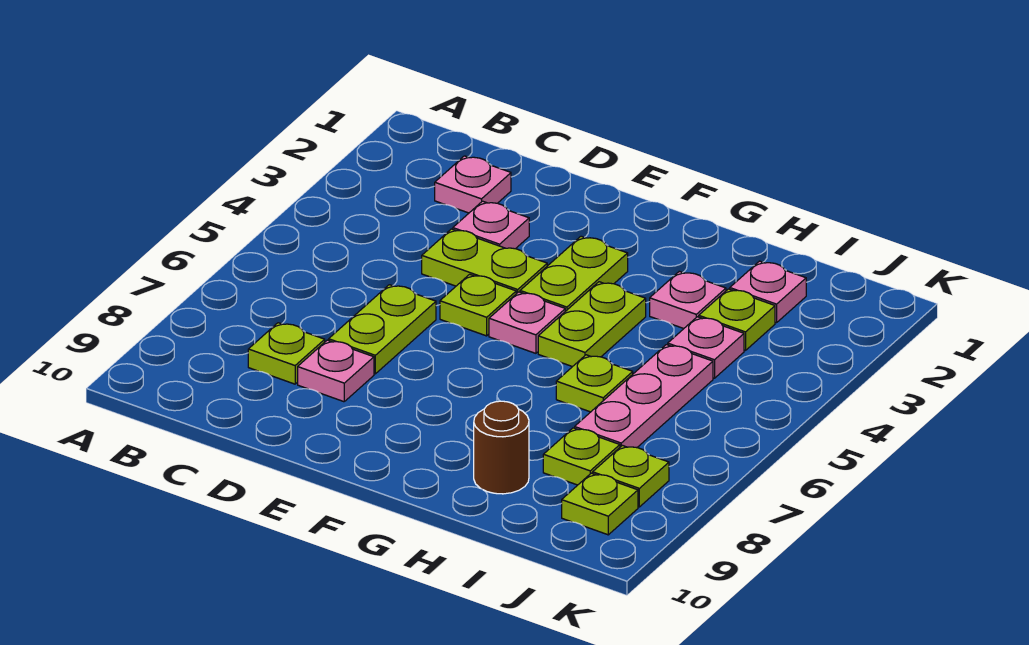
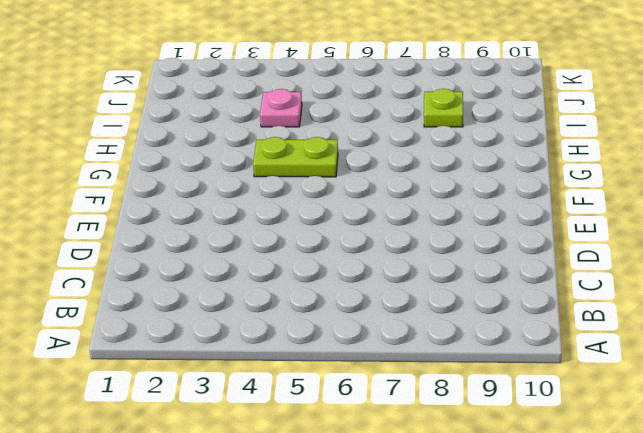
none -> pink plate C2 level 1
none -> lime plate C8 level 1
none -> pink plate D3 level 1

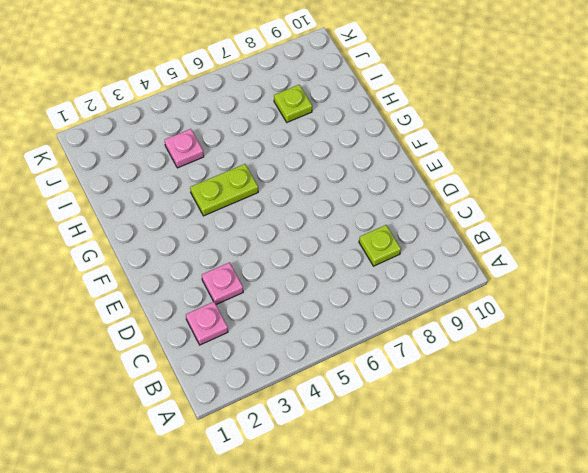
none -> lime plate D4:E4 level 1
none -> lime plate D6:D7 level 1
none -> pink plate D8 level 1

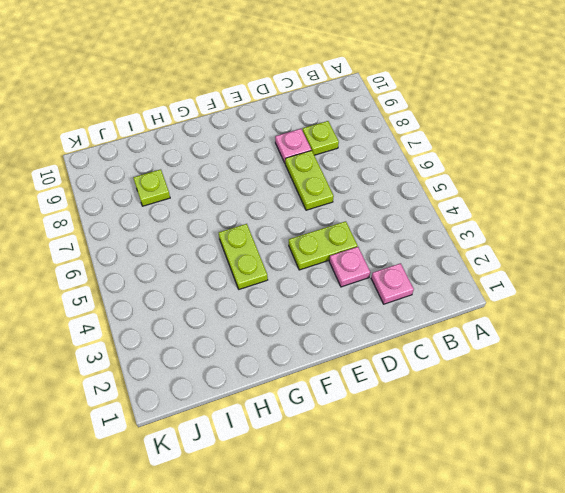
none -> lime plate E5 level 1
none -> lime plate F3:F4 level 1
none -> pink plate F5 level 1

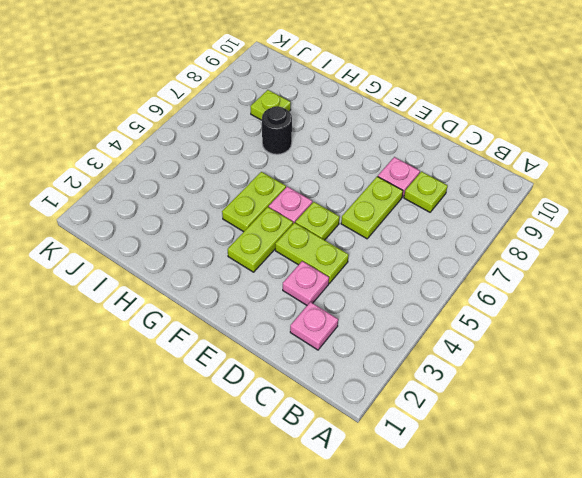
black round brick H7 level 1 -> none
none -> pink plate H3 level 1
none -> lime plate H6 level 1
none -> brown round brick H9 level 1

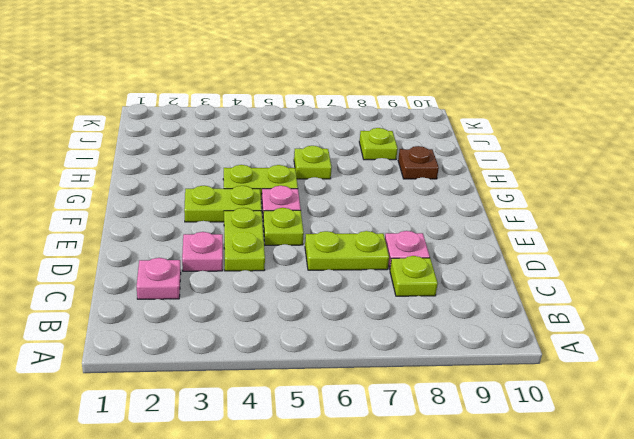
brown plate H9 level 1 -> brown round brick H9 level 1
none -> pink plate H3 level 1
none -> pink plate I2 level 1
none -> lime plate I3 level 1

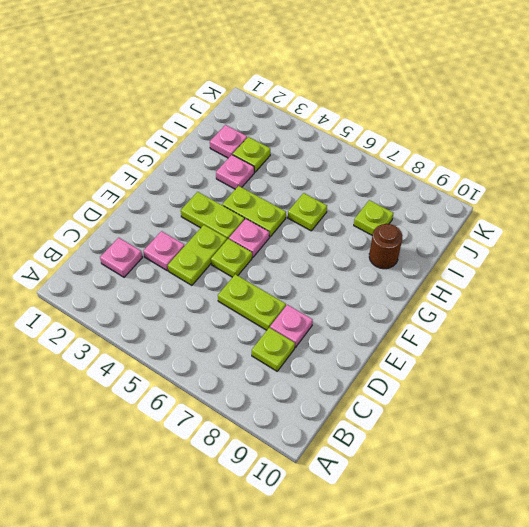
none -> pink plate I4 level 1
none -> pink plate I5:I7 level 1
none -> lime plate J8 level 1

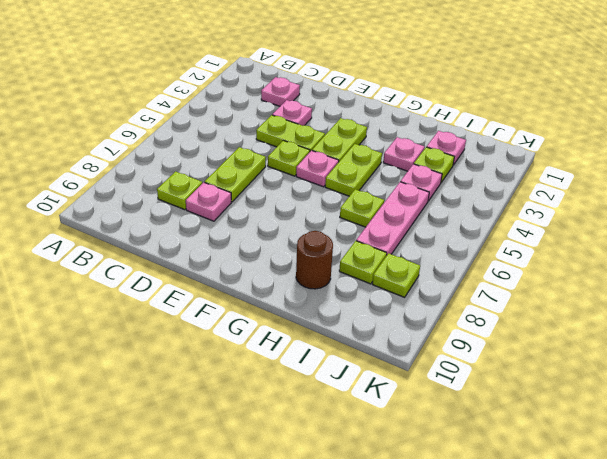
none -> lime plate J9 level 1

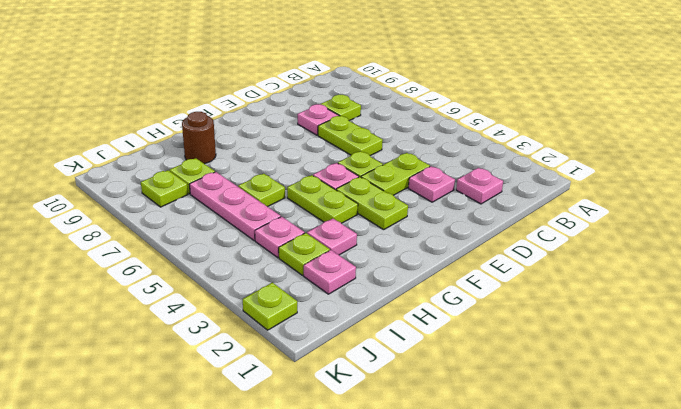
lime plate K2 level 1 -> lime plate J9 level 1

